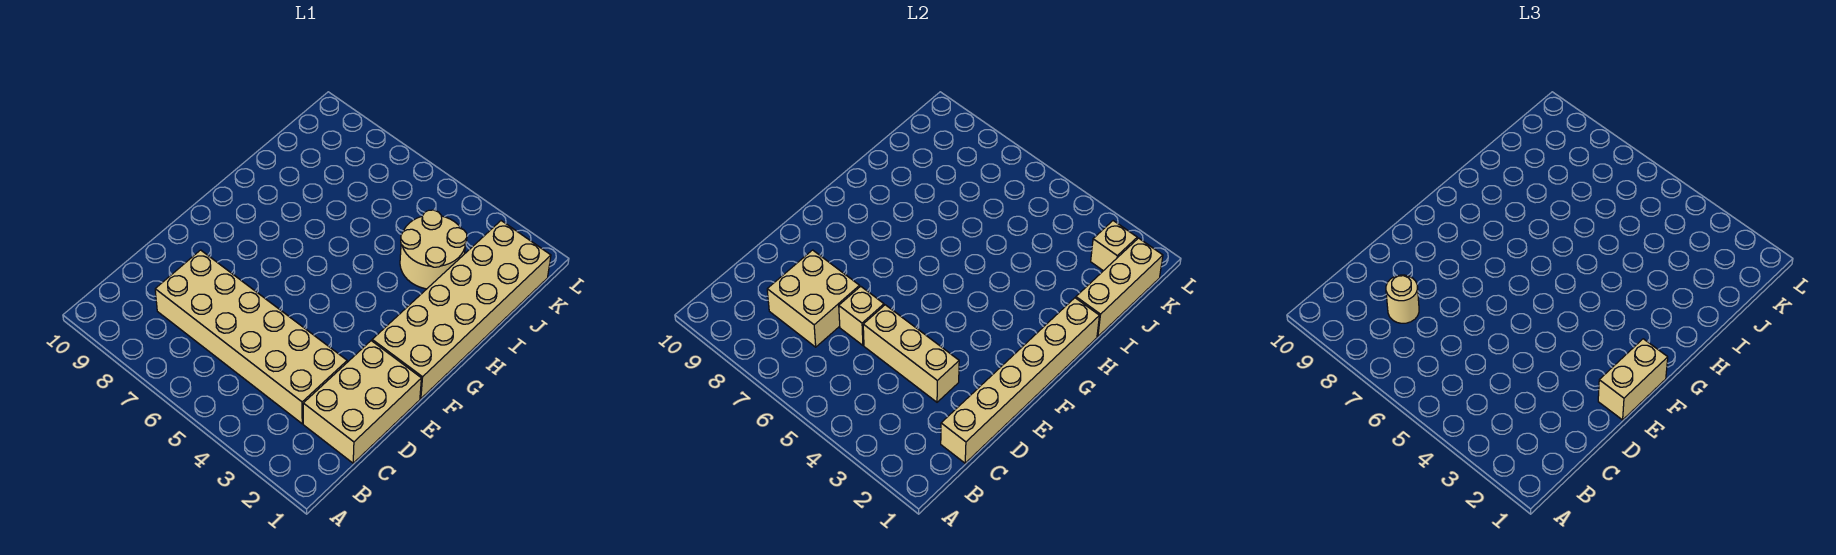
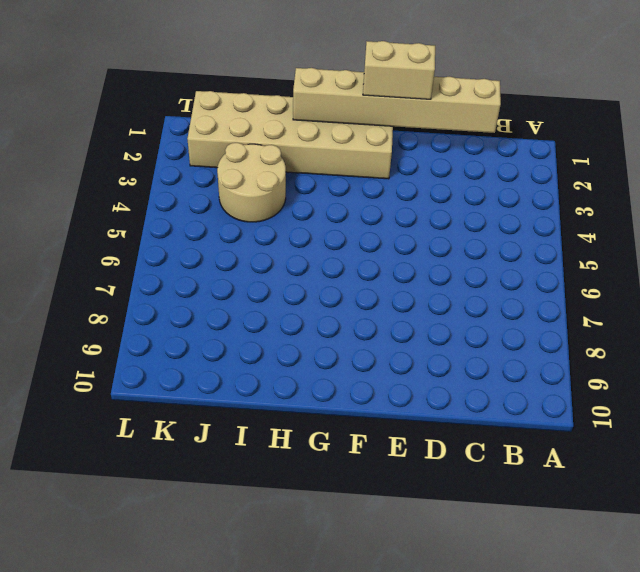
none -> tan brick C1:E2 level 1
none -> tan brick C3:D8 level 1
none -> tan brick C7:D8 level 2

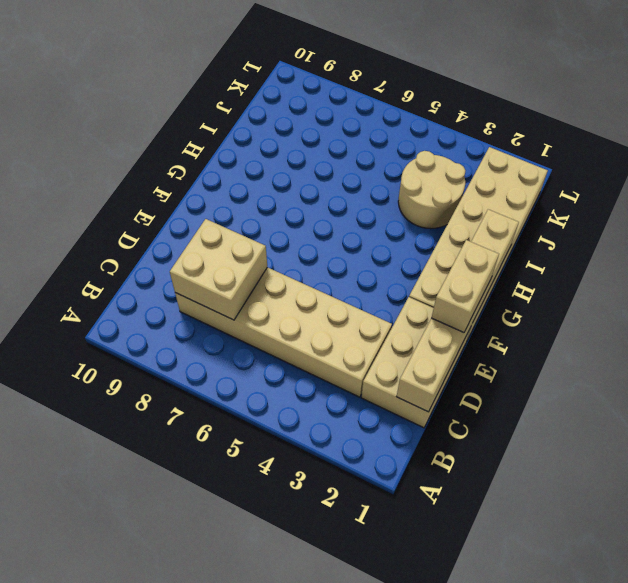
none -> tan brick D3:D5 level 2
none -> tan brick D6 level 2
none -> tan brick I1:K1 level 2

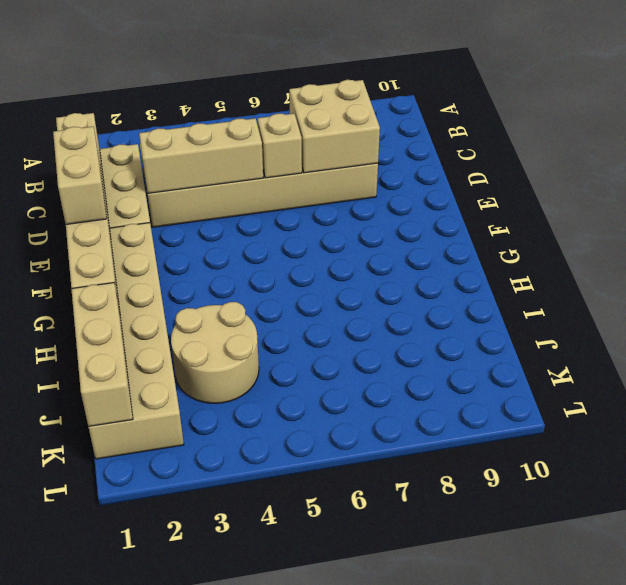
none -> tan brick K2 level 2
none -> tan round brick C8 level 3

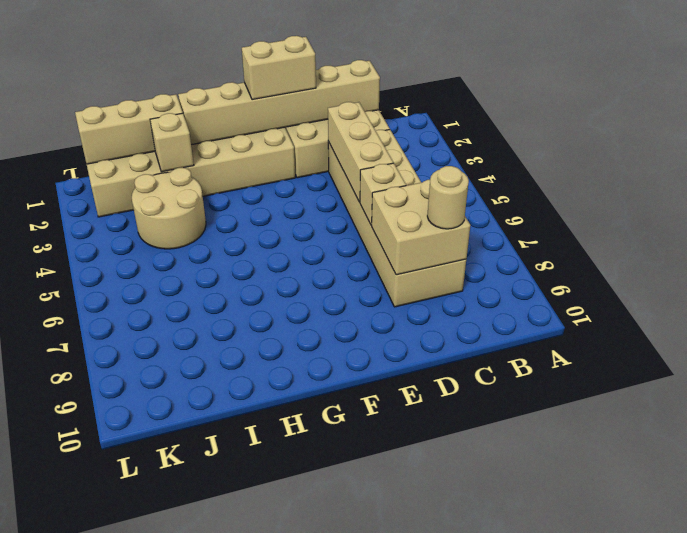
tan brick I2 level 2 -> tan brick K2 level 2

